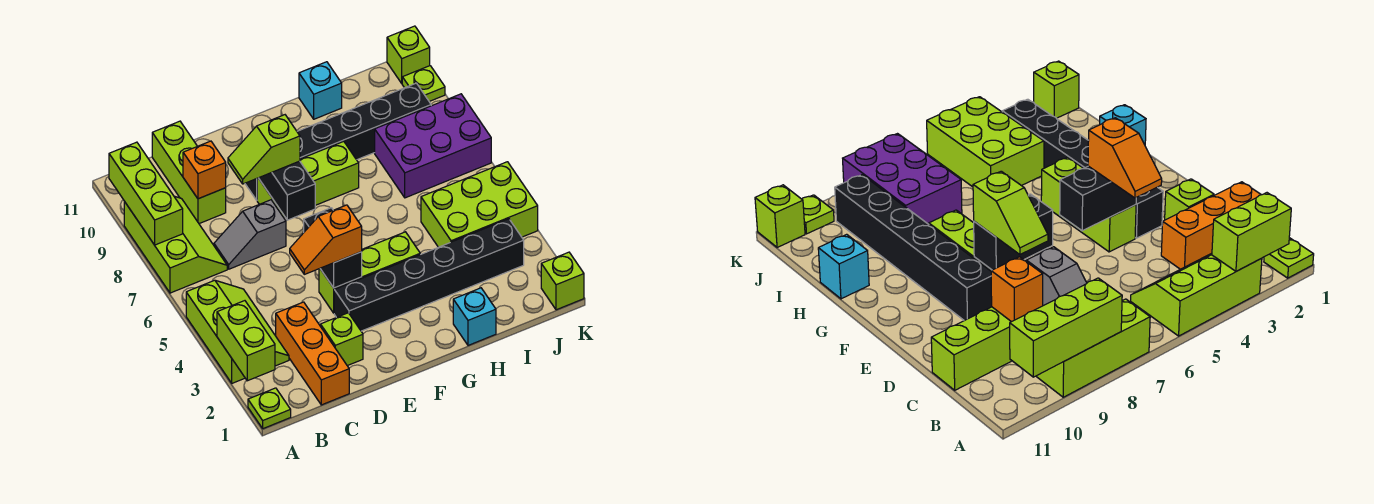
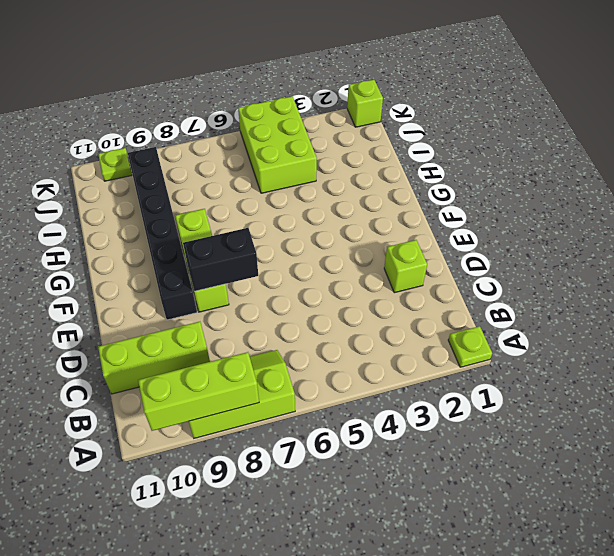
none -> lime slope A3:B5 level 1 top A
none -> orange brick C1:C3 level 1
none -> grey slope C7:D7 level 1 top D

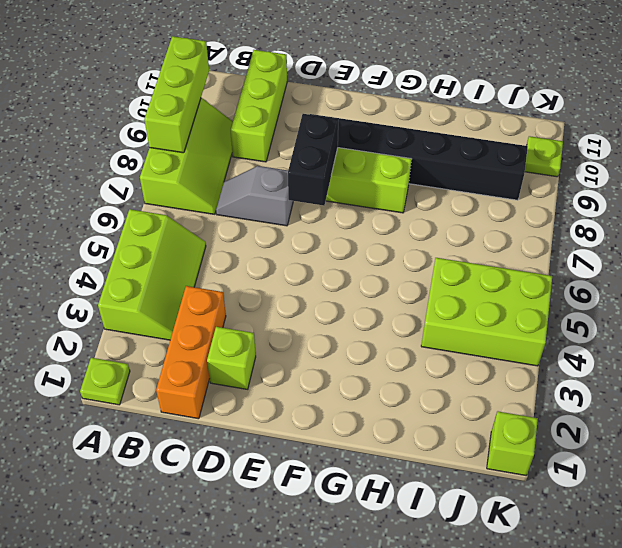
none -> black brick E3:J3 level 1
none -> lime brick E4:G4 level 1
none -> cyan brick H1 level 1

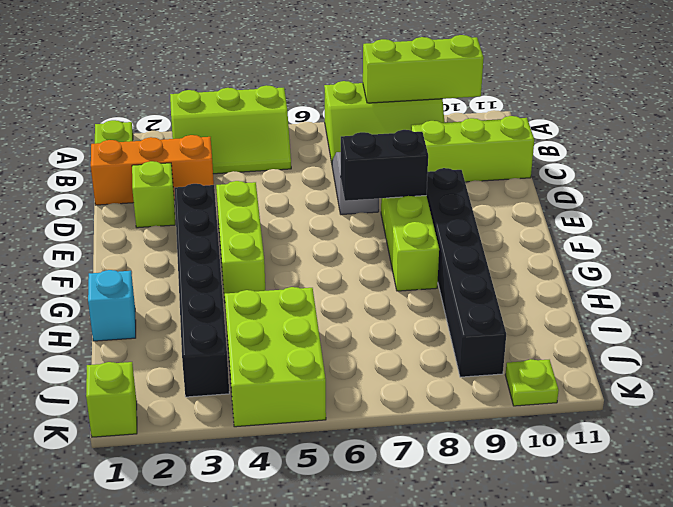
none -> cyan brick H11 level 1
none -> purple brick I7:K8 level 1
none -> lime brick K11 level 1

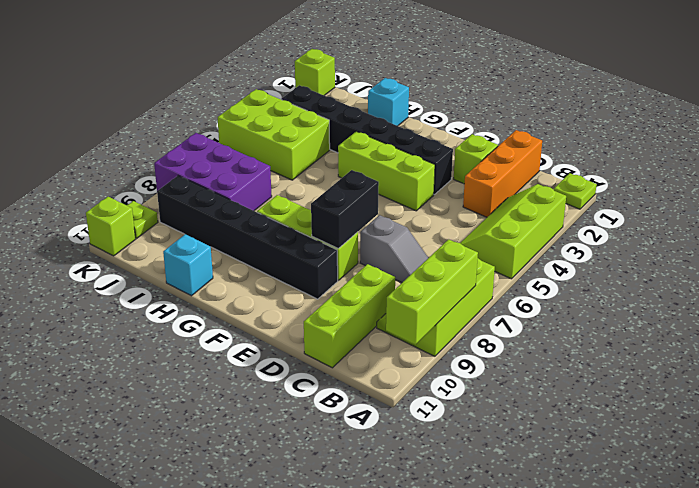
none -> lime brick A2:A3 level 2
none -> orange brick C9 level 2
none -> black brick E4:E5 level 2

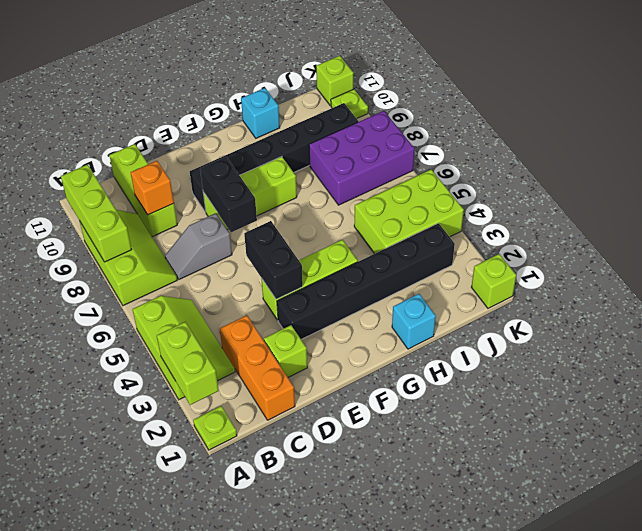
none -> orange slope D4:E4 level 3 top E
none -> lime slope D8:E8 level 3 top E

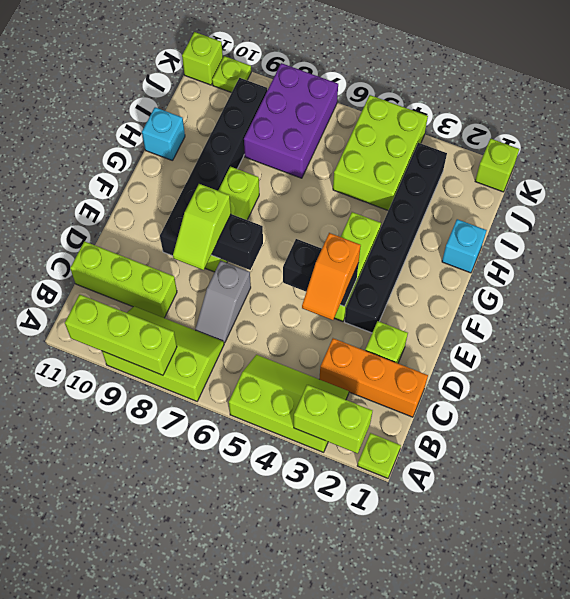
none -> orange brick C9 level 2

